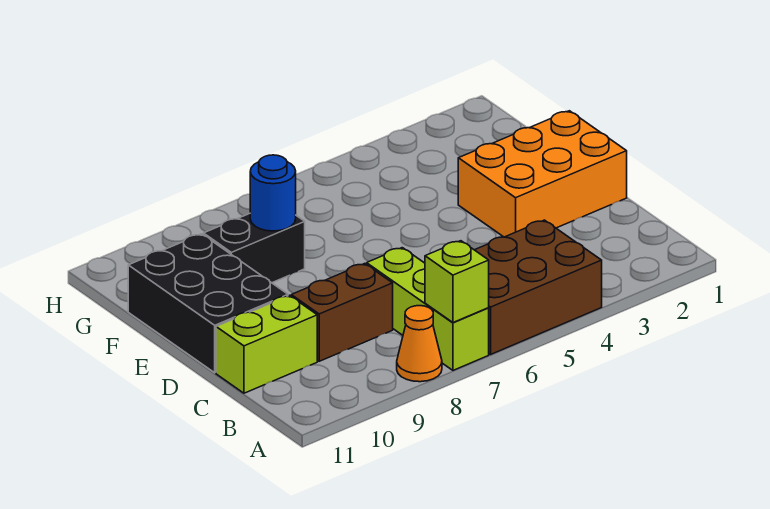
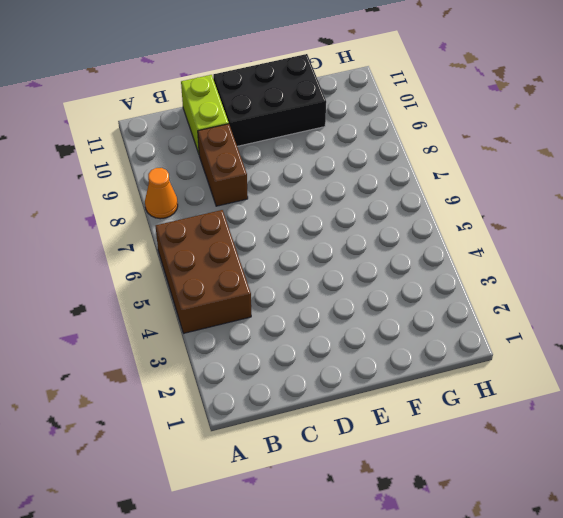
none -> lime brick A7:C7 level 1
none -> orange brick D1:E3 level 1

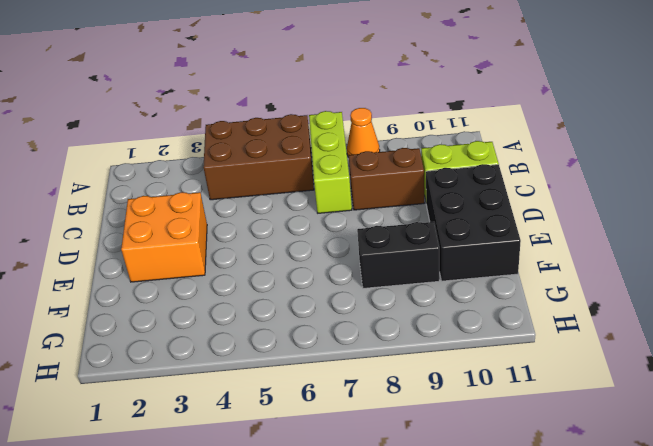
orange brick D2:E3 level 1 -> orange brick D1:E3 level 1
none -> lime brick A7 level 2
none -> blue round brick F8 level 2

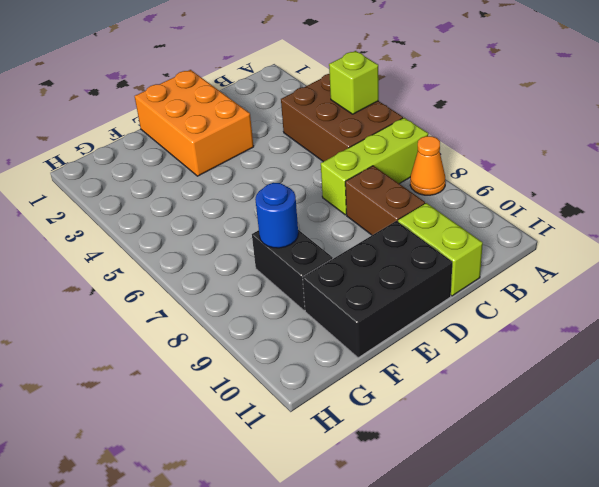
lime brick A5 level 2 -> lime brick A7 level 2

